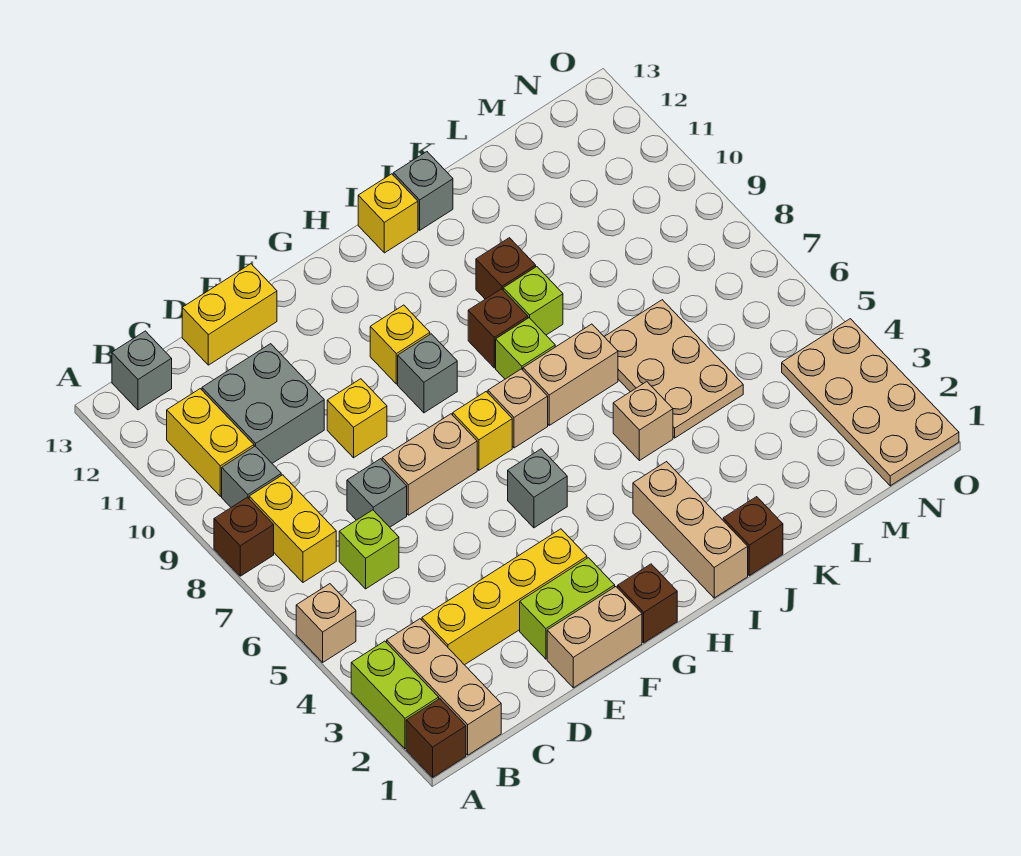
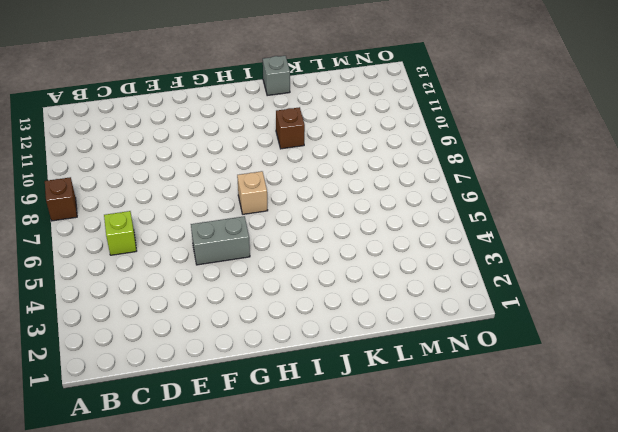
grey brick F5:G5 level 1 -> grey brick G5 level 1
none -> brown brick A1 level 1
none -> lime brick A2:A3 level 1
none -> tan brick A5 level 1
none -> tan brick B1:B3 level 1

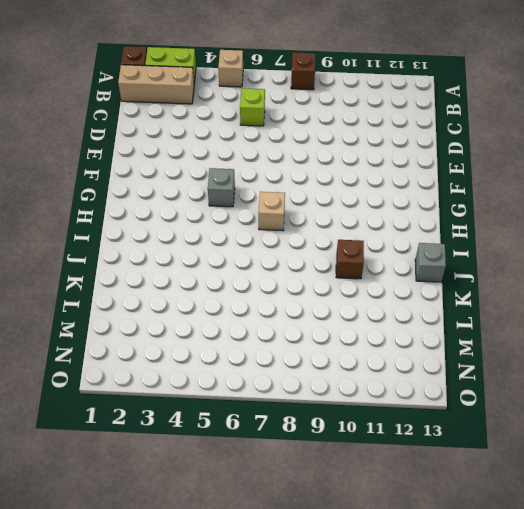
none -> yellow brick B7:B8 level 1
none -> grey brick B9 level 1
none -> yellow brick B10:B11 level 1
none -> grey brick B13 level 1

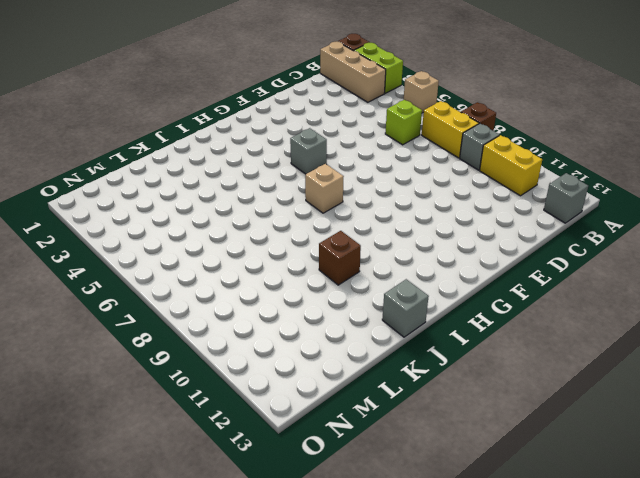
none -> yellow brick C3:F3 level 1
none -> grey brick C10:D11 level 1
none -> grey brick D7 level 1
none -> yellow brick D13:E13 level 1

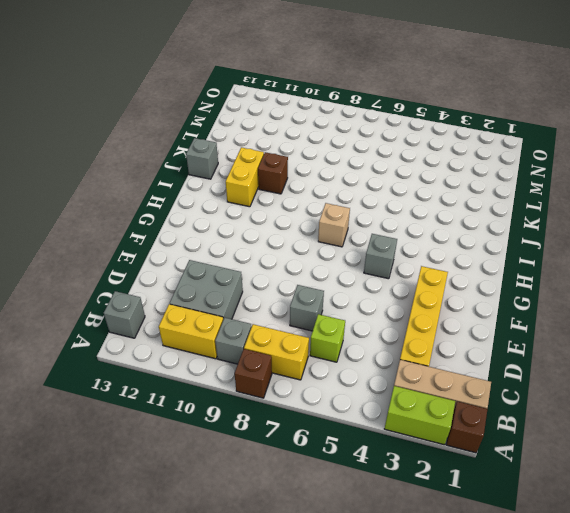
yellow brick I11:J11 level 1 -> yellow brick D13:E13 level 1
none -> tan brick A5 level 1
none -> tan brick E1:F1 level 1
none -> lime brick E2:F2 level 1
none -> tan brick E7:F7 level 1

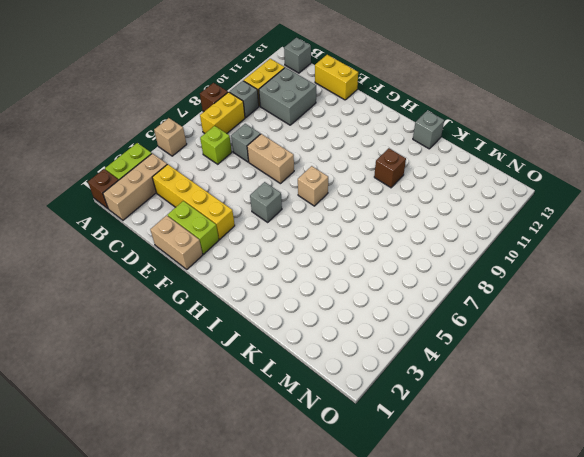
none -> yellow brick E9 level 1
none -> brown brick G1 level 1
none -> yellow brick G7 level 1
none -> grey brick G9 level 1

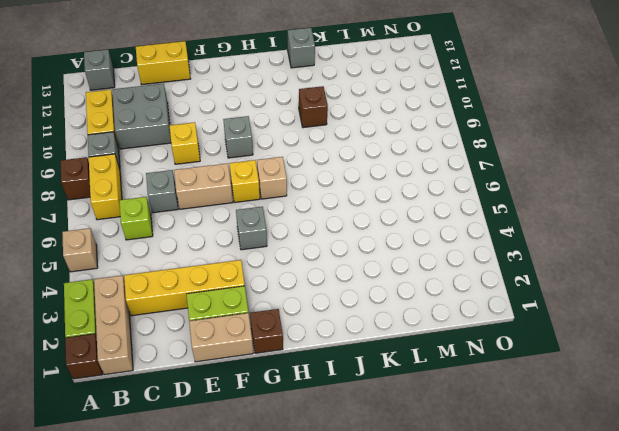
none -> yellow brick G10 level 1
none -> tan brick I1:I3 level 1
none -> tan brick I7:J7 level 1
none -> lime brick I8 level 1

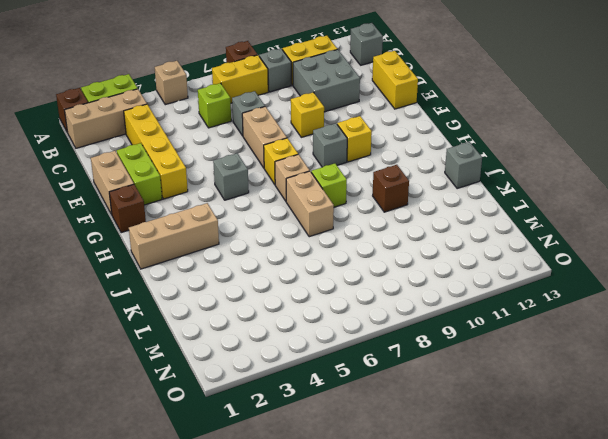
none -> brown brick I9 level 1
none -> yellow brick I13 level 1
none -> brown brick J1 level 1
none -> tan brick J5 level 1

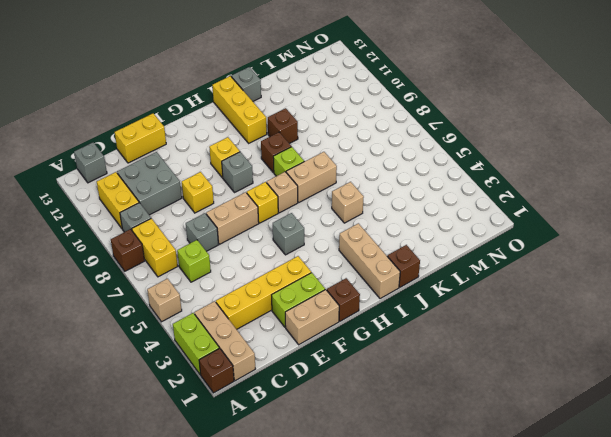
yellow brick I11:I13 level 1 -> yellow brick I13 level 1
none -> lime brick J9 level 1
none -> tan plate K5:L7 level 1
none -> tan plate N1:O4 level 1

